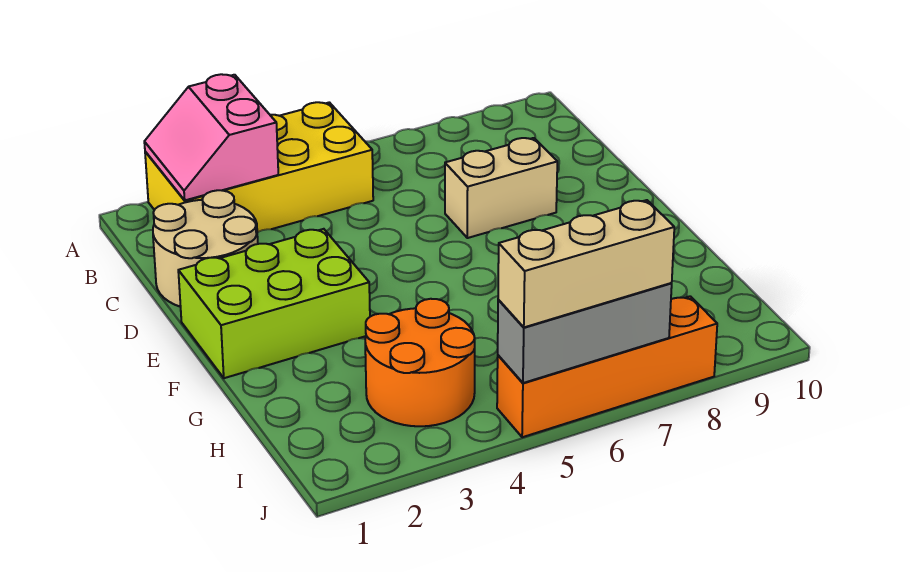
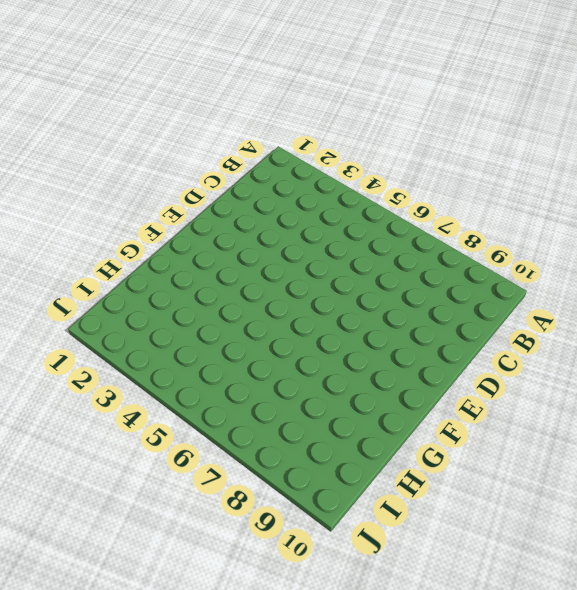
none -> yellow brick A2:B5 level 1
none -> tan round brick C1:D2 level 1

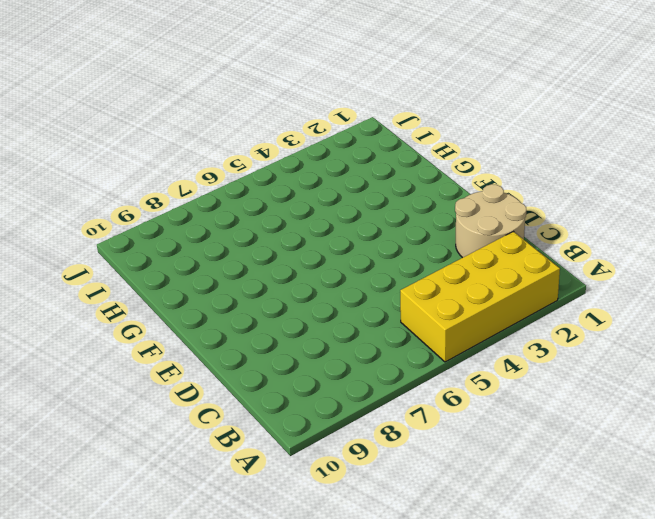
none -> tan brick D7:D8 level 1
none -> lime brick E1:F3 level 1

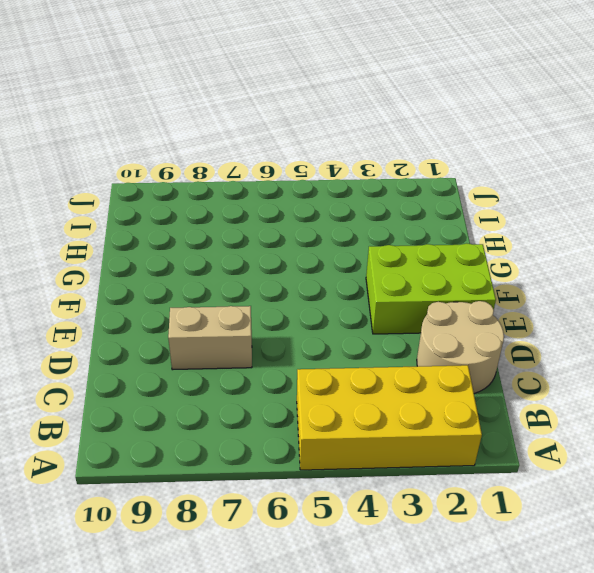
none -> orange round brick H3:I4 level 1
none -> orange brick J5:J8 level 1

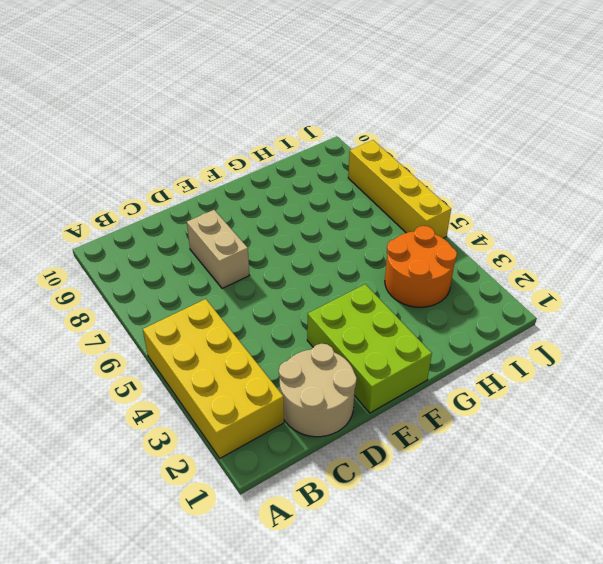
yellow brick J5:J8 level 1 -> orange brick J5:J8 level 1
none -> pink slope A2:B3 level 2 top 3
none -> grey brick J5:J7 level 2

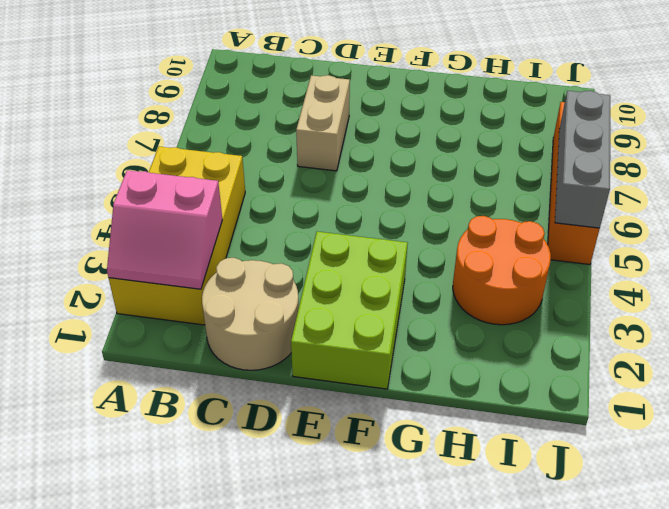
none -> tan brick J5:J7 level 3

